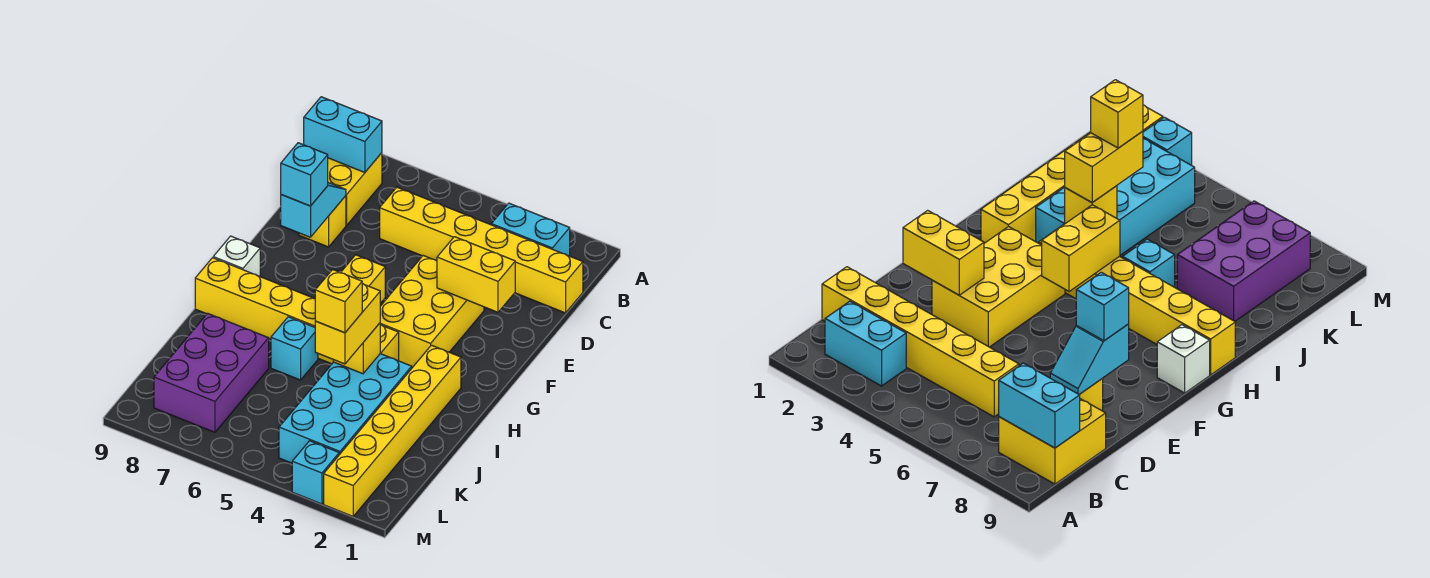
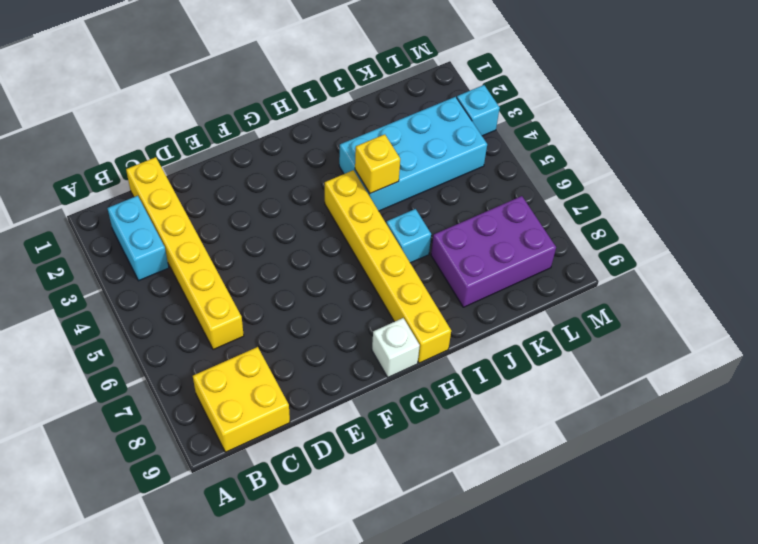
none -> yellow brick D8 level 1
none -> yellow brick E3:G4 level 1
none -> yellow brick H2:M2 level 1

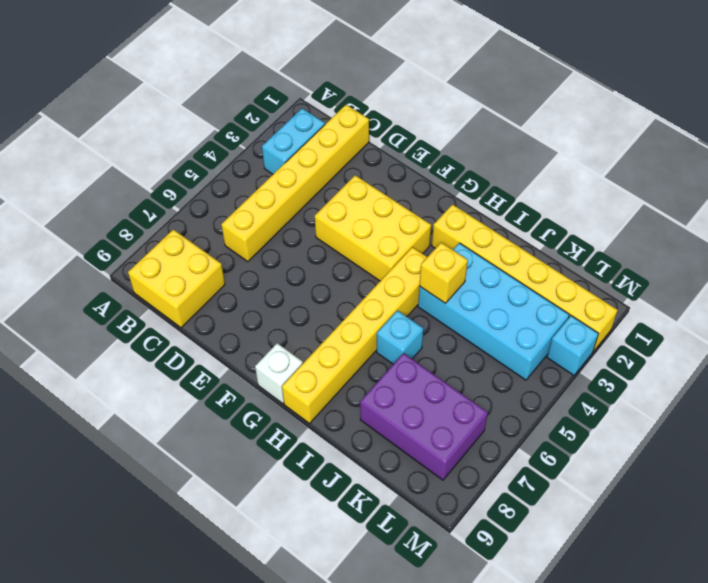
none -> yellow brick D8 level 1
none -> cyan brick B8:B9 level 2
none -> cyan slope D8:E8 level 2 top E

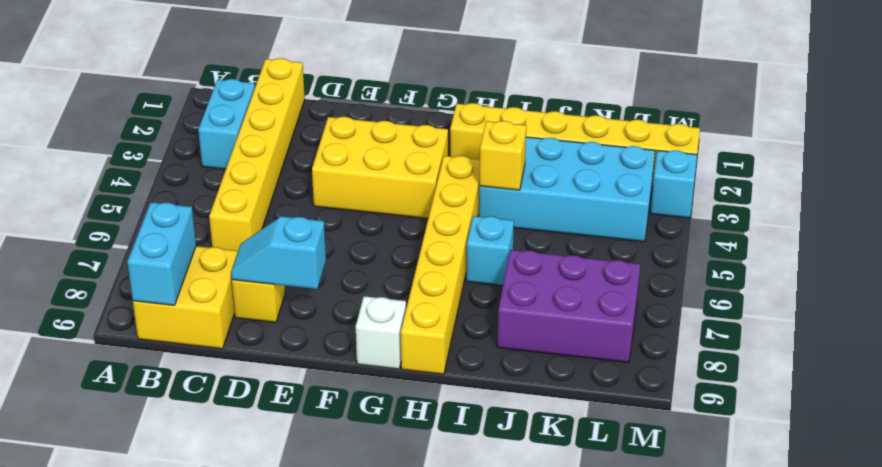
none -> yellow brick E2:E3 level 2
none -> yellow brick G5:H5 level 2
none -> cyan brick E8 level 3

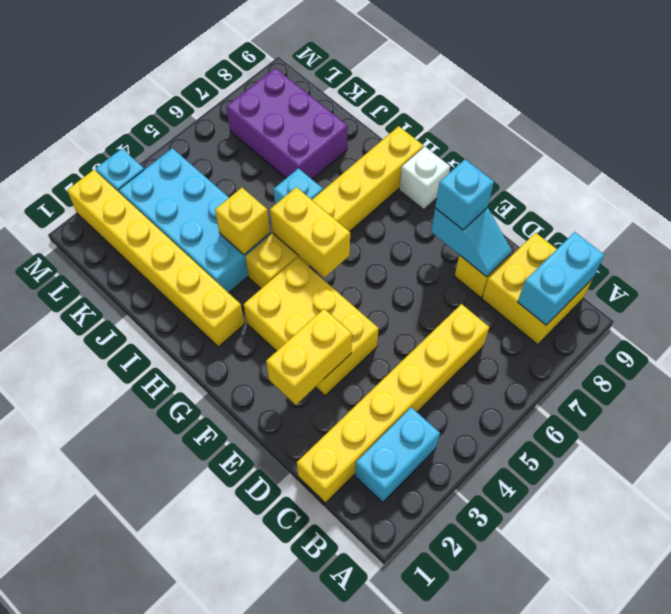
none -> yellow brick I4:J4 level 3
none -> yellow brick J4 level 4

